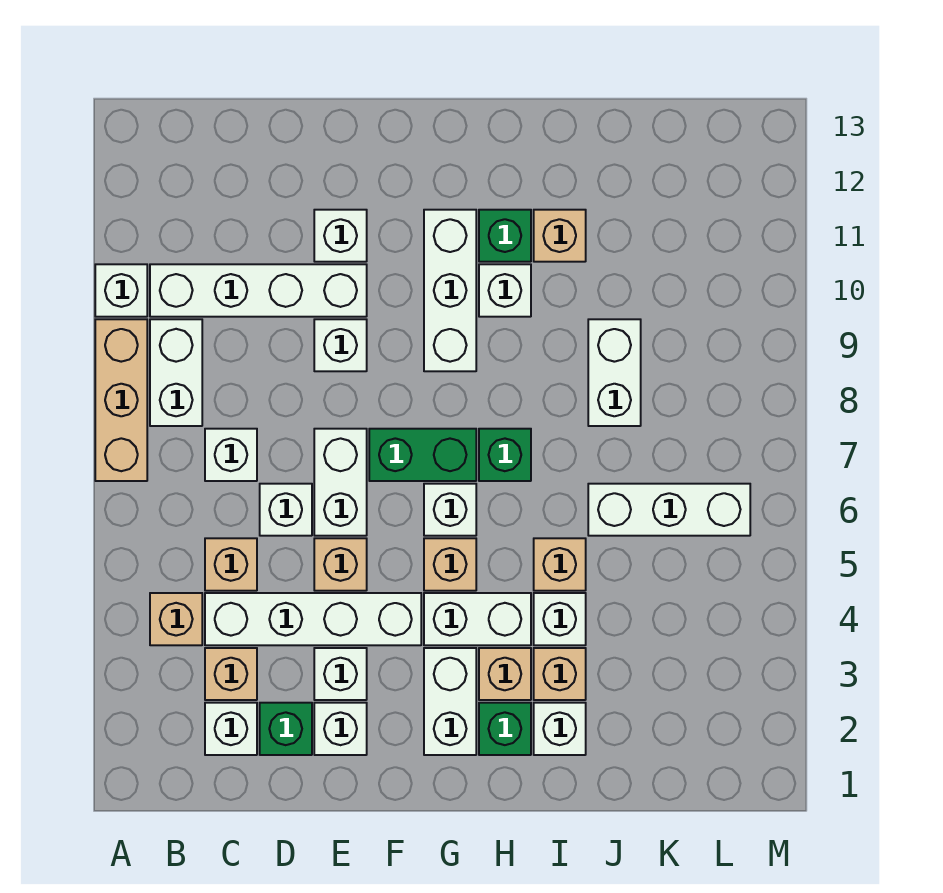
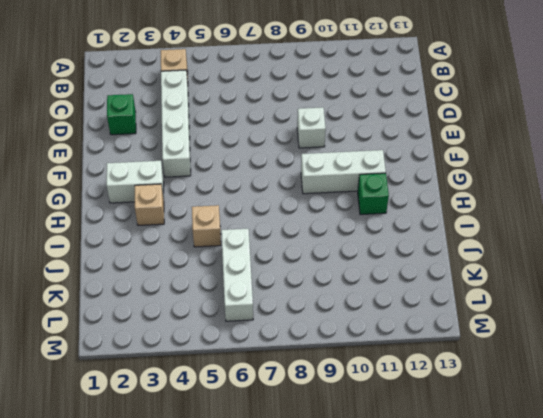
none -> tan brick A7:A9 level 1
none -> white brick A10 level 1
none -> white brick B8:B9 level 1
none -> white brick B10:E10 level 1

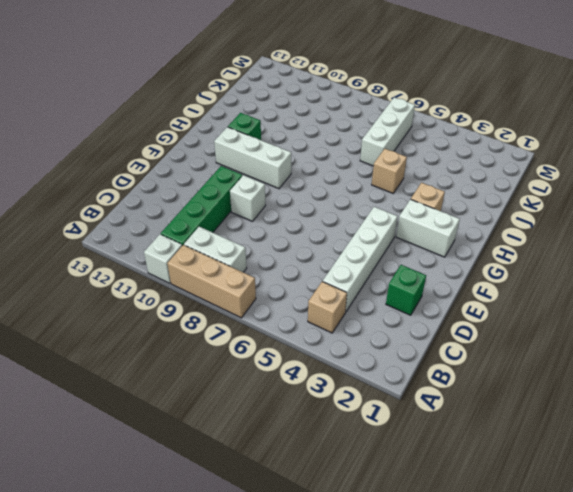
green brick B10:E10 level 1 -> white brick B10:E10 level 1
none -> white brick C2 level 1
none -> tan brick C3 level 1
none -> tan brick C5 level 1
none -> white brick C7 level 1

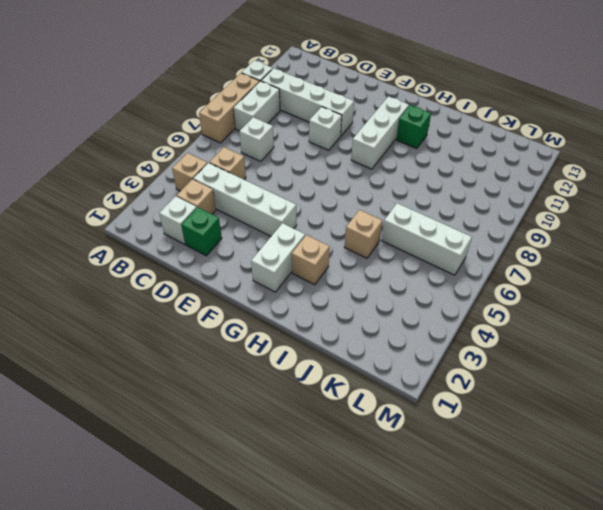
none -> white brick D6 level 1
none -> white brick E2 level 1
none -> white brick E3 level 1
none -> tan brick E5 level 1

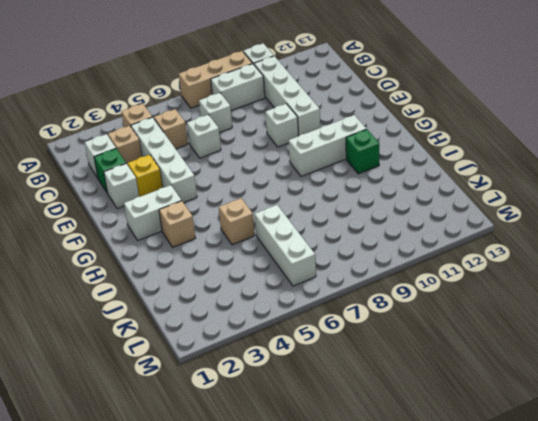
yellow brick E3 level 1 -> white brick E3 level 1
none -> tan brick E5 level 1
none -> white brick E6:E7 level 1
none -> white brick E11 level 1
none -> green brick F7:G7 level 1

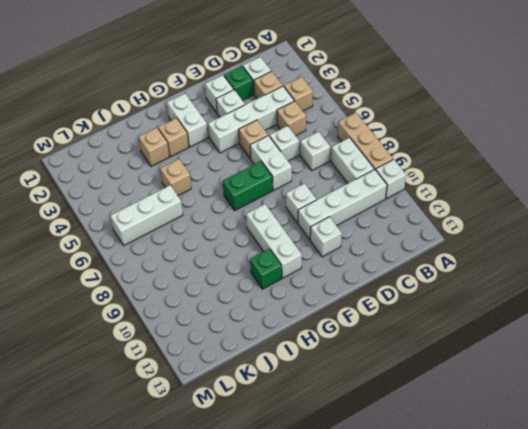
none -> white brick G4:H4 level 1
none -> tan brick G5 level 1
none -> white brick G6 level 1
none -> green brick H2 level 1

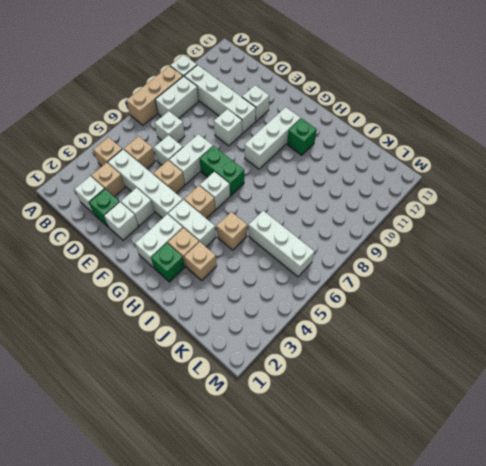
none -> green brick H7 level 1
none -> white brick H10 level 1
none -> white brick I2 level 1
none -> white brick I4 level 1

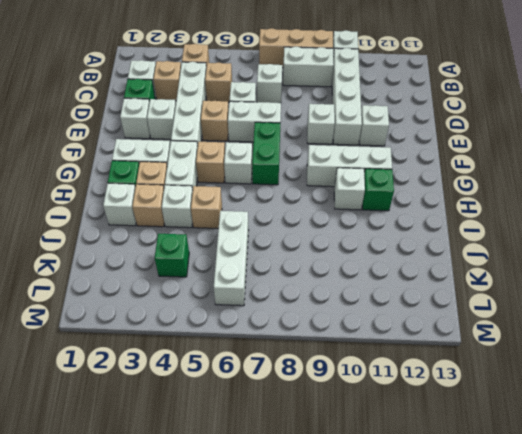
green brick K4 level 1 -> green brick H7 level 1
none -> tan brick I11 level 1
none -> white brick J8:J9 level 1

